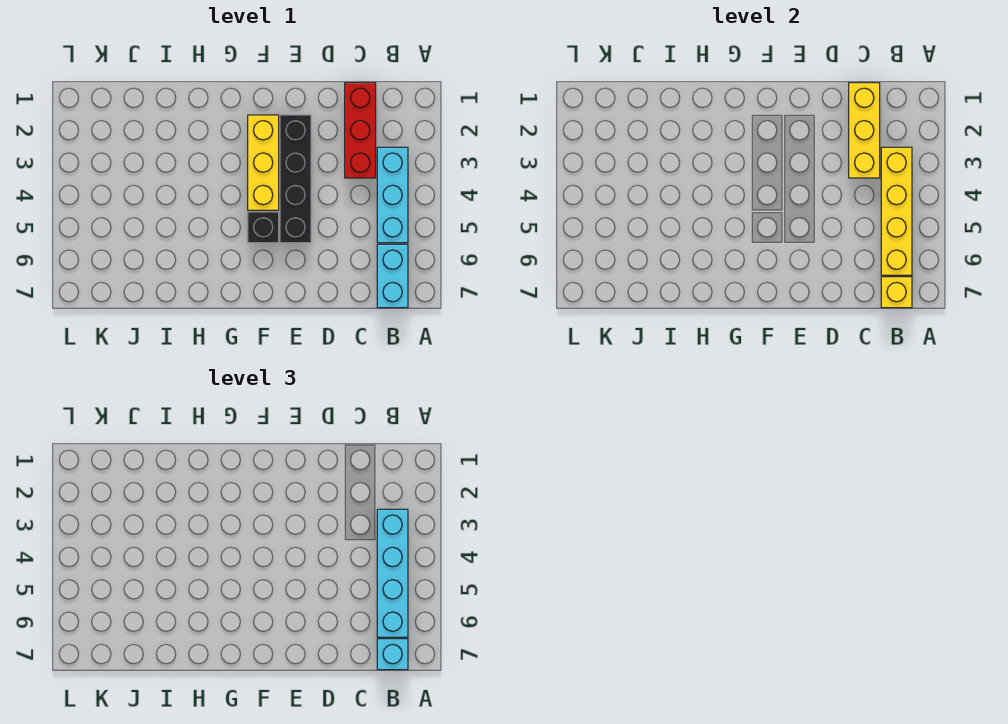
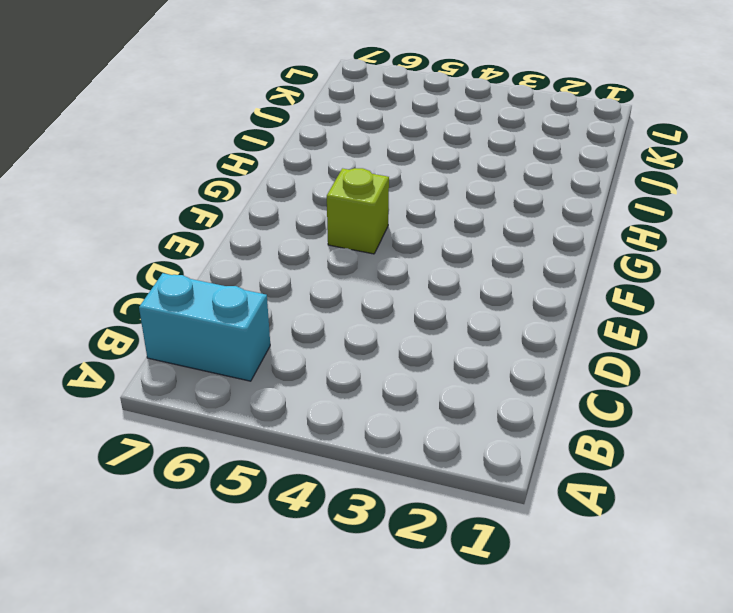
lime brick F5 level 1 -> black brick F5 level 1
none -> cyan brick B3:B5 level 1
none -> red brick C1:C3 level 1

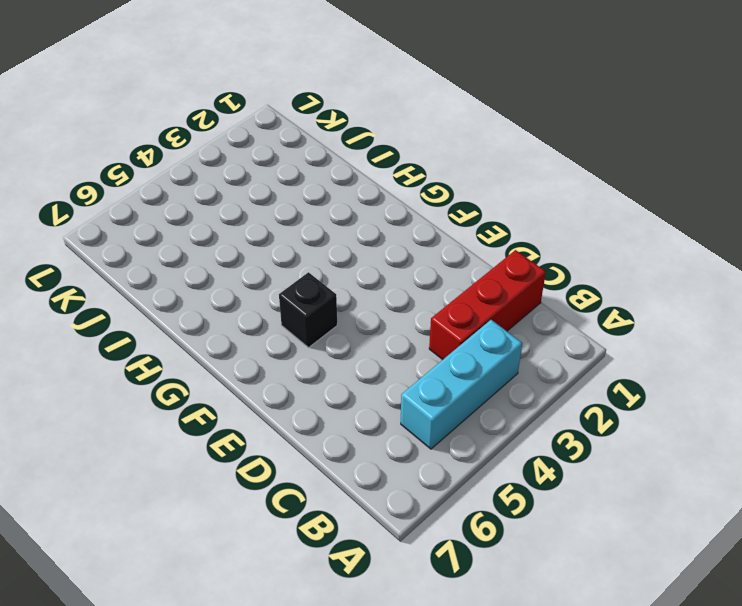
none -> cyan brick B6:B7 level 1
none -> black brick E2:E5 level 1

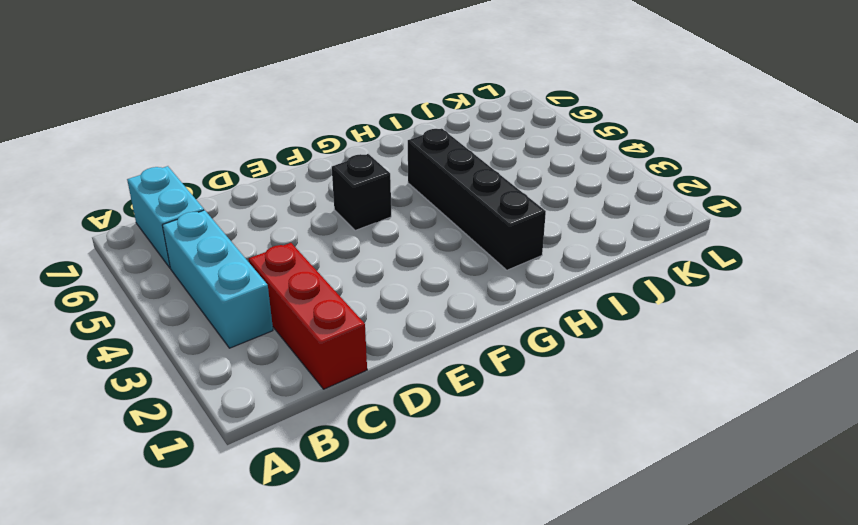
black brick H2:H5 level 1 -> black brick E2:E5 level 1
none -> yellow brick F2:F4 level 1
none -> yellow brick B3:B6 level 2

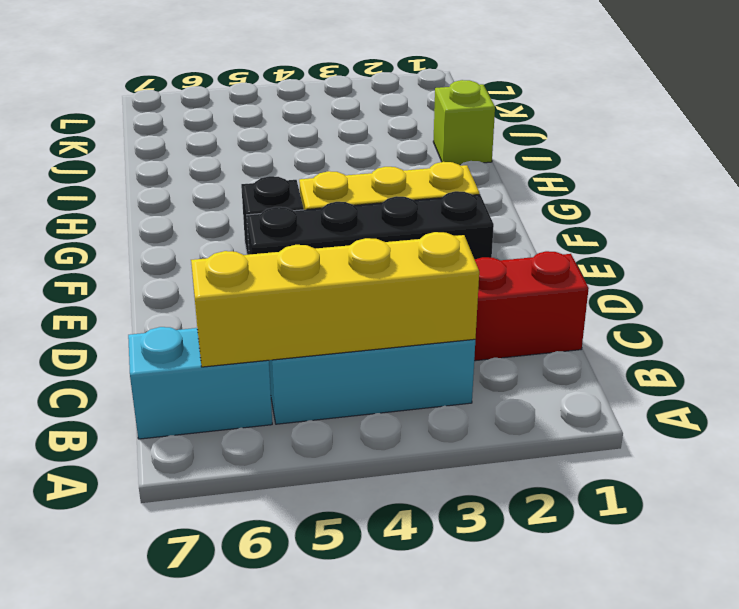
lime brick I1 level 1 -> none
none -> yellow brick B7 level 2
none -> yellow brick C1:C3 level 2

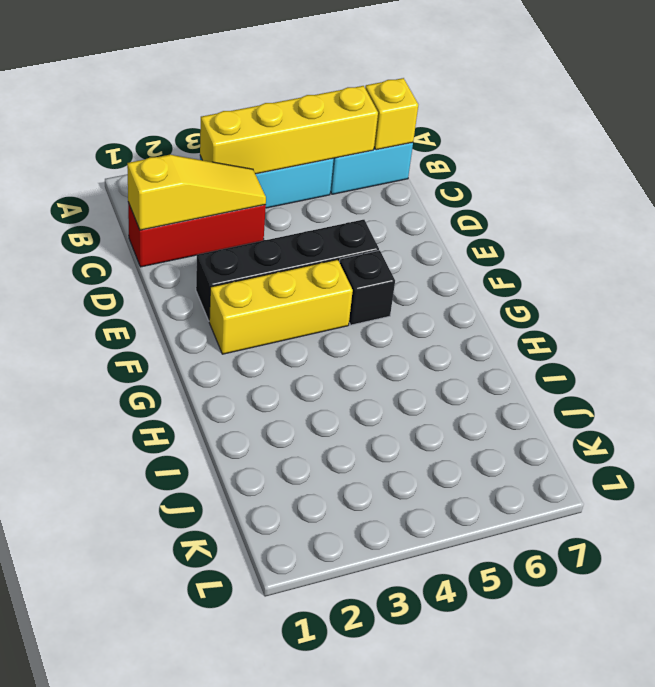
yellow slope C1:C3 level 2 top 1 -> yellow brick C1:C3 level 2
none -> cyan brick B3:B6 level 3
none -> cyan brick B7 level 3

